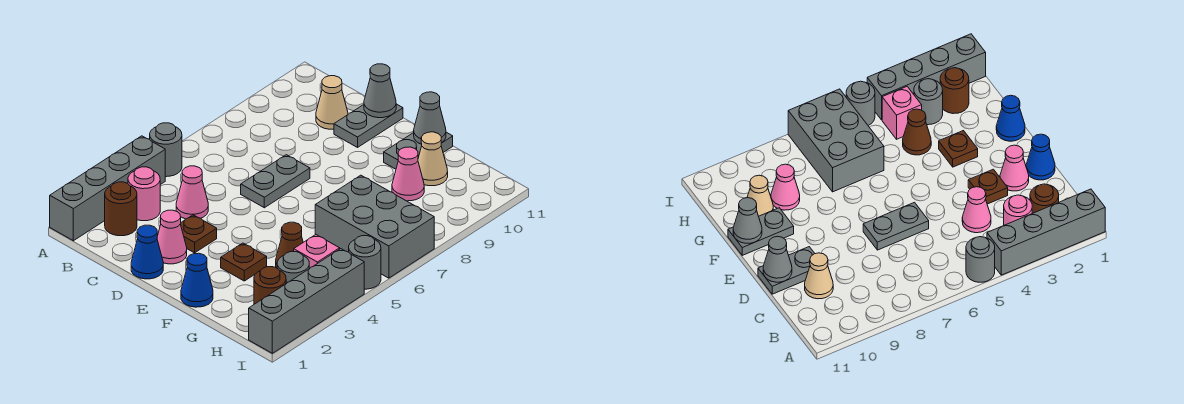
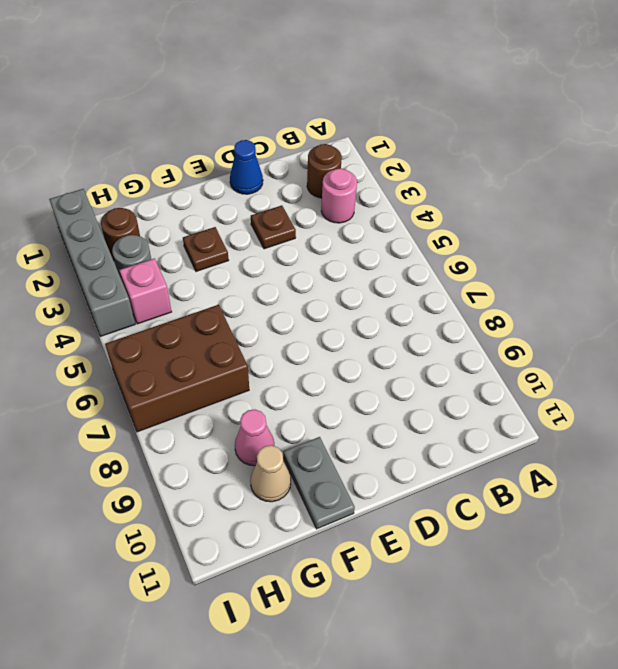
brown brick G6:I7 level 1 -> grey brick G6:I7 level 1
none -> grey brick A1:A4 level 1
none -> grey round brick A5 level 1
none -> pink cone C4 level 1

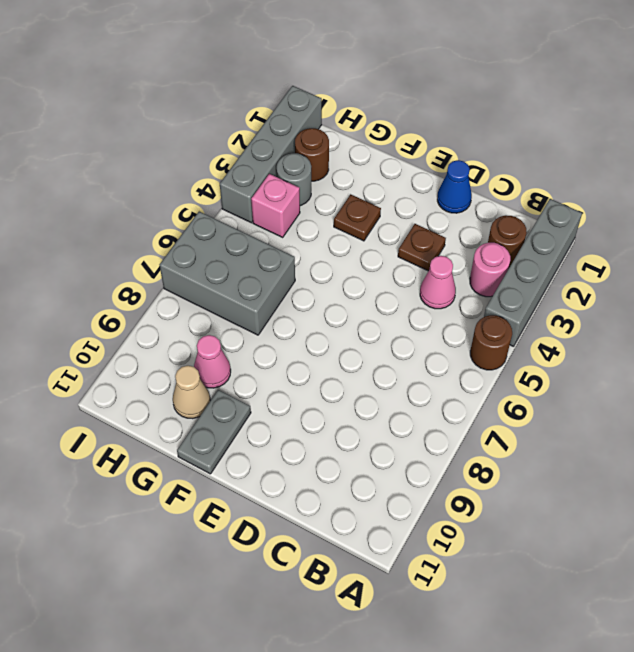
brown round brick A5 level 1 -> grey round brick A5 level 1
none -> tan cone C10 level 1
none -> pink cone D2 level 1
none -> grey plate D6:D7 level 1

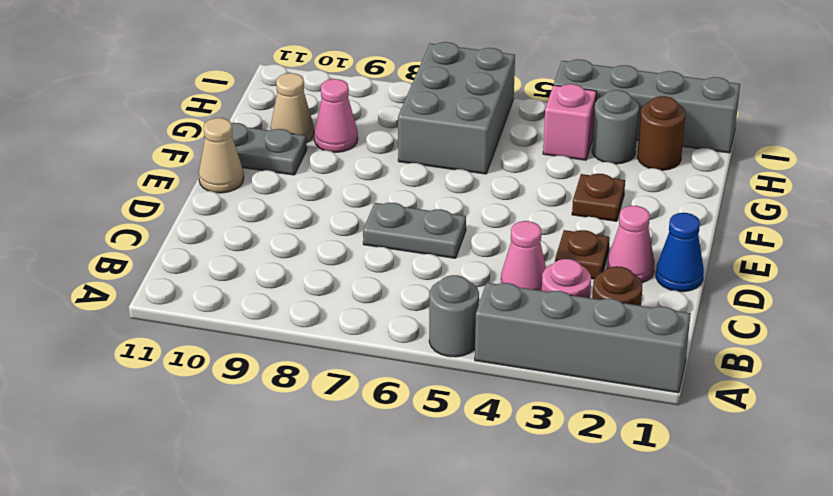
tan cone E11 level 1 -> tan cone C10 level 1
none -> grey plate D10:D11 level 1
none -> blue cone F1 level 1
none -> brown cone G4 level 1

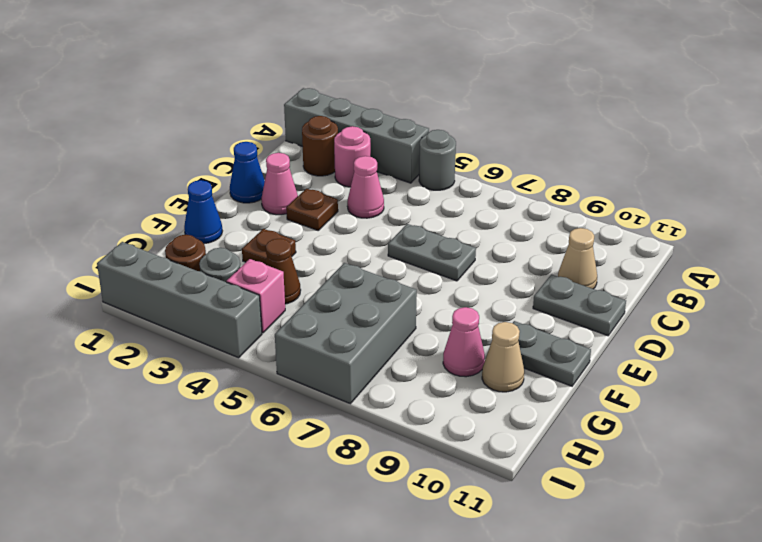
none -> grey round brick I5 level 1
none -> grey cone D11 level 2
none -> grey cone F11 level 2

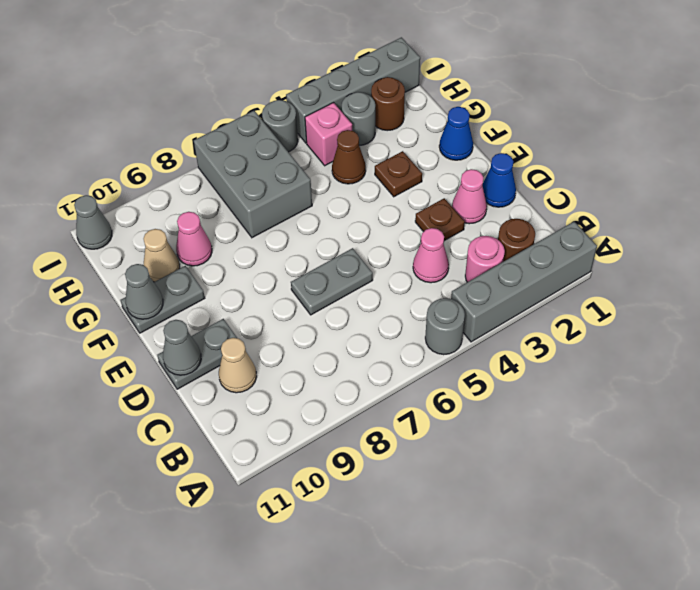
grey cone I11 level 1 -> none

